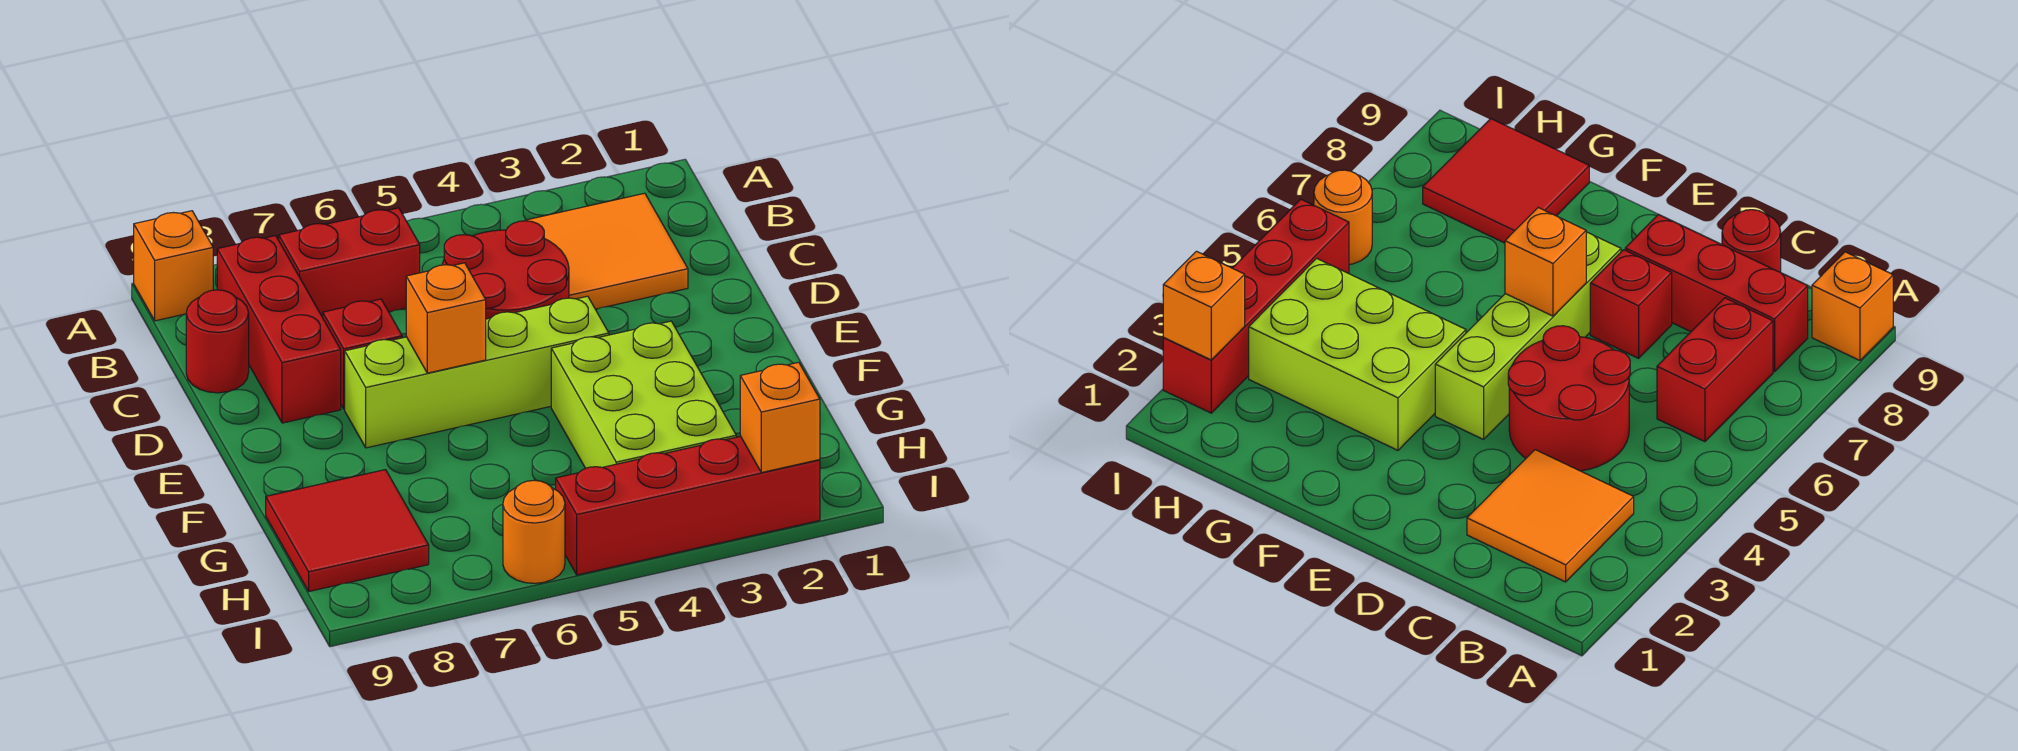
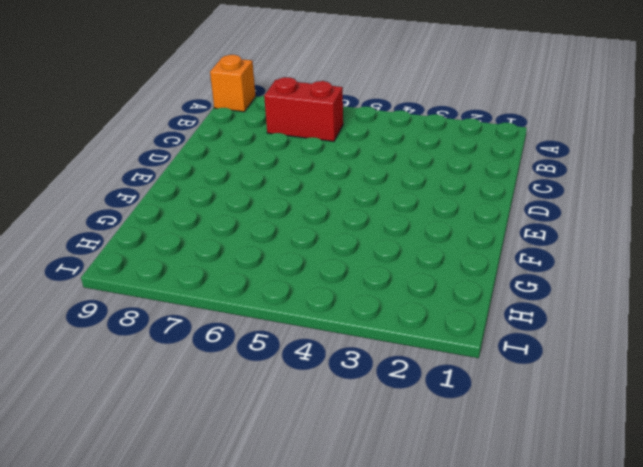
none -> orange tile B2:C3 level 1
none -> red brick B8:D8 level 1
none -> red round brick C4:D5 level 1

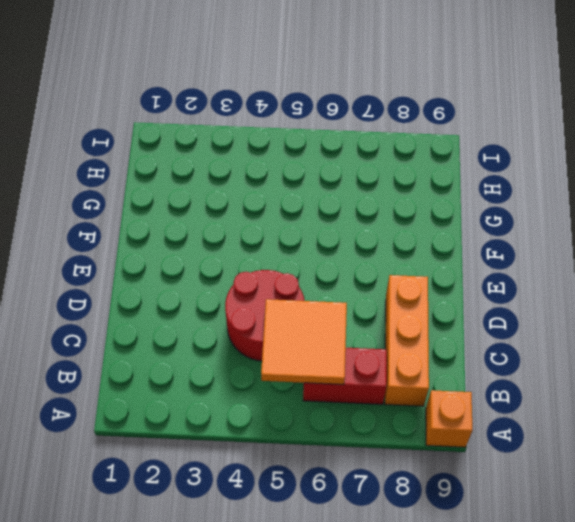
orange tile B5:C6 level 2 -> orange tile B2:C3 level 1
orange brick B8:D8 level 1 -> red brick B8:D8 level 1
none -> red round brick C9 level 1
none -> red brick D7 level 1
none -> lime brick E4:E7 level 1

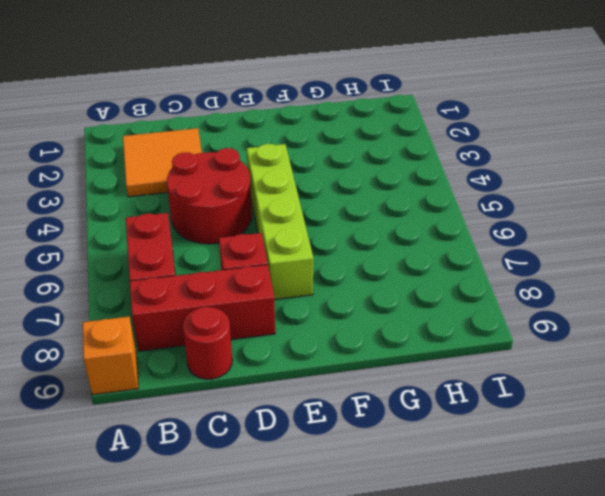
none -> lime brick F3:H4 level 1
none -> red tile G8:H9 level 1
none -> red brick I2:I5 level 1

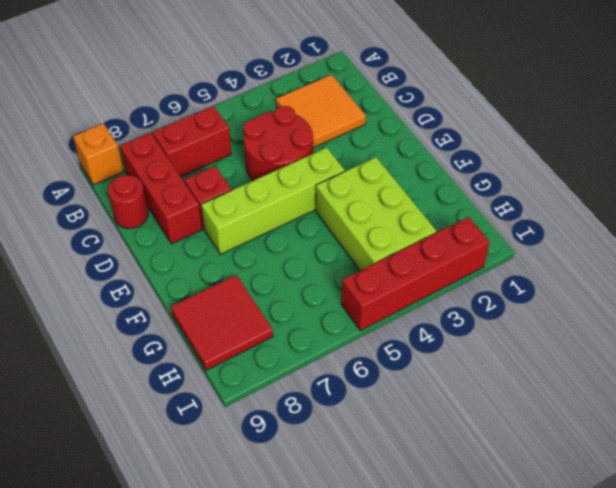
none -> orange round brick I6 level 1
none -> orange brick E6 level 2
none -> orange brick I2 level 2

